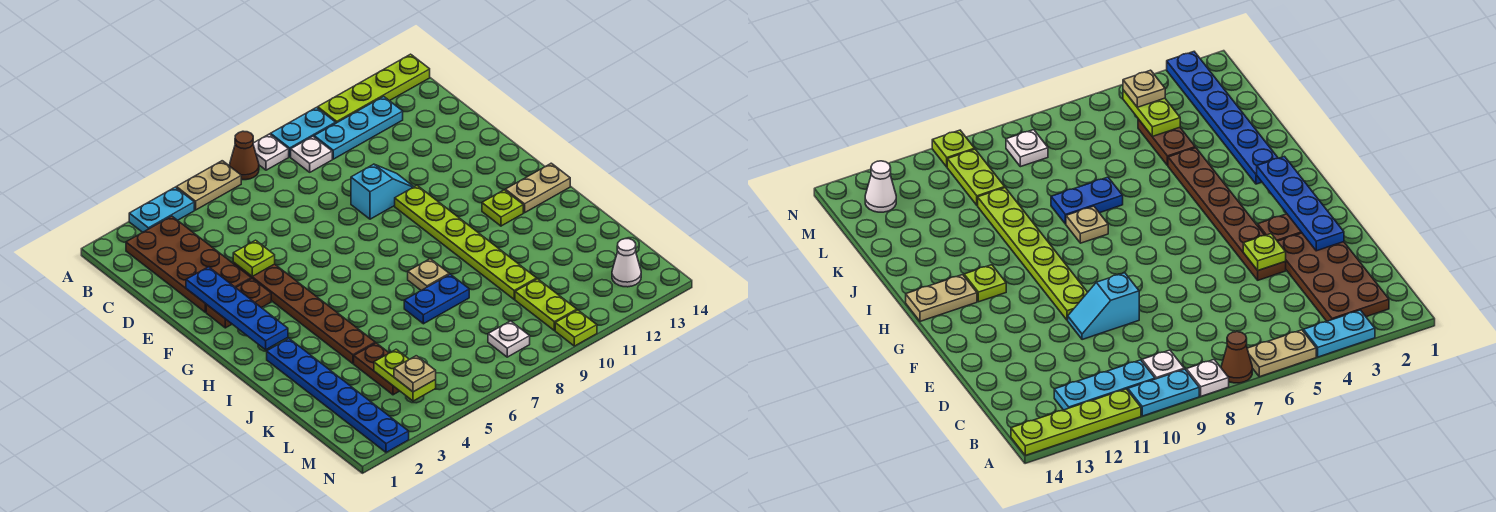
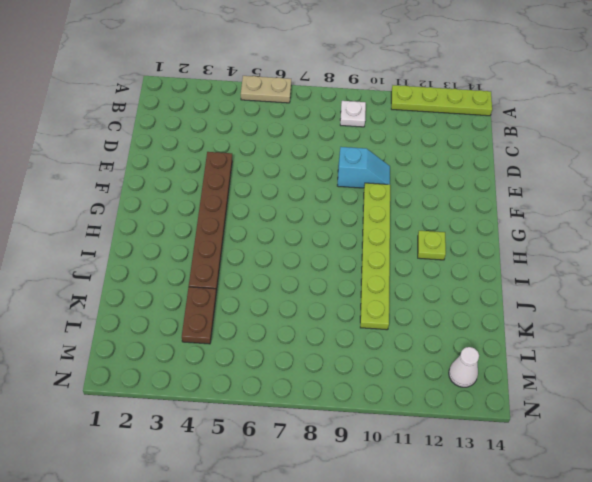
none -> cyan plate A3:A4 level 1
none -> brown cone A7 level 1
none -> white plate A8 level 1

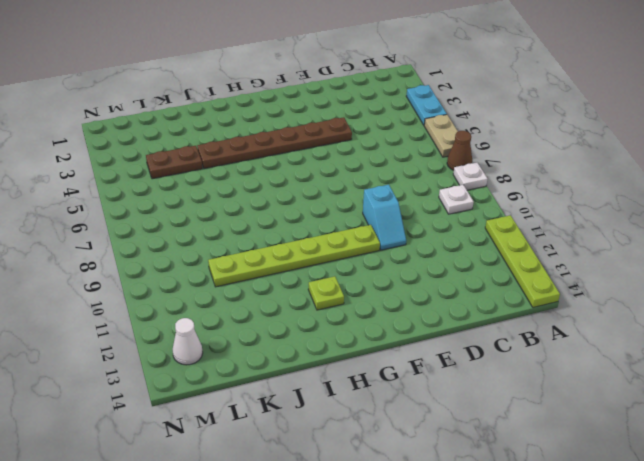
none -> cyan plate A9:A10 level 1
none -> brown plate B2:E3 level 1
none -> cyan plate B10:B12 level 1

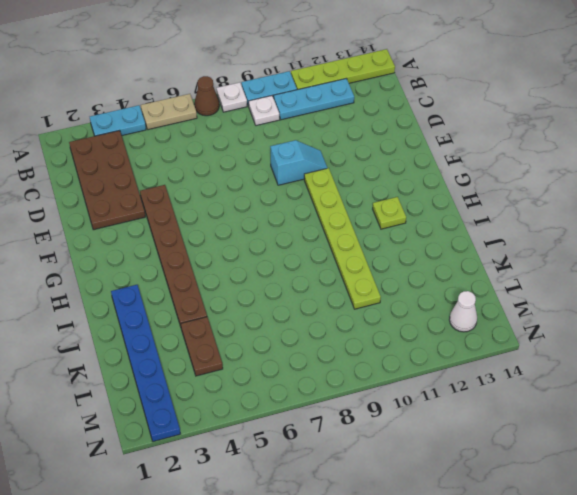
none -> brown plate F2:F3 level 1
none -> tan plate H13:H14 level 1
none -> tan plate I8 level 1

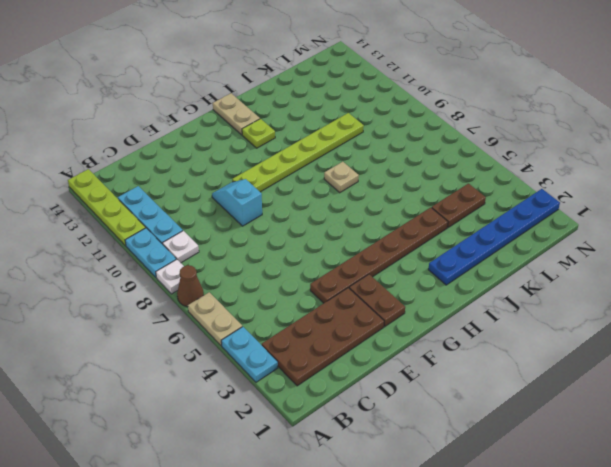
none -> blue plate J7:J8 level 1
none -> lime plate L10:M10 level 1
none -> white plate M8 level 1

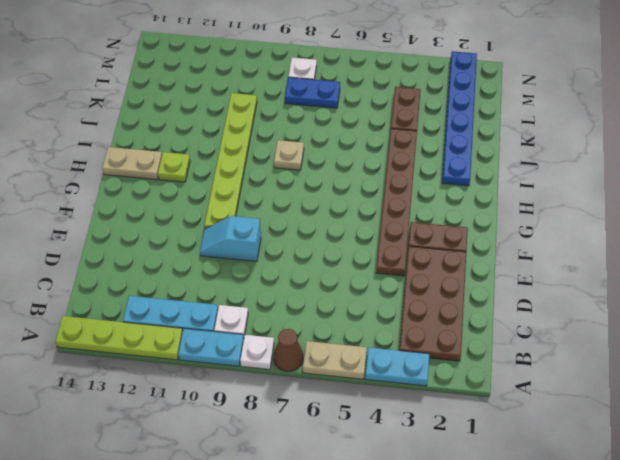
blue plate L7:L8 level 1 -> blue plate J7:J8 level 1
none -> lime plate L10:M10 level 1
none -> white cone M13 level 1
none -> lime plate N10 level 1

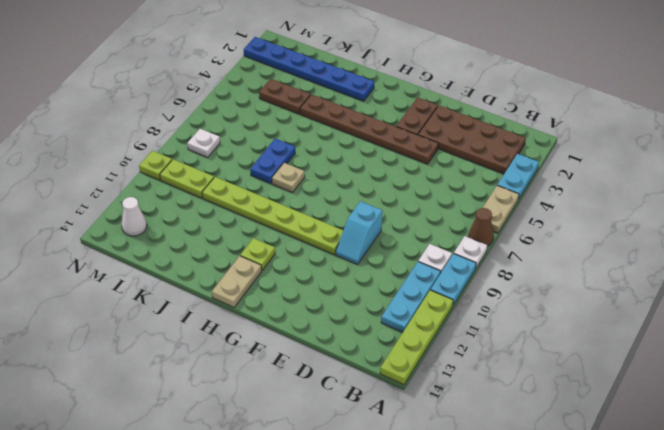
none -> blue plate E2:H2 level 2
none -> lime plate E4 level 2
none -> lime plate L4:M4 level 2

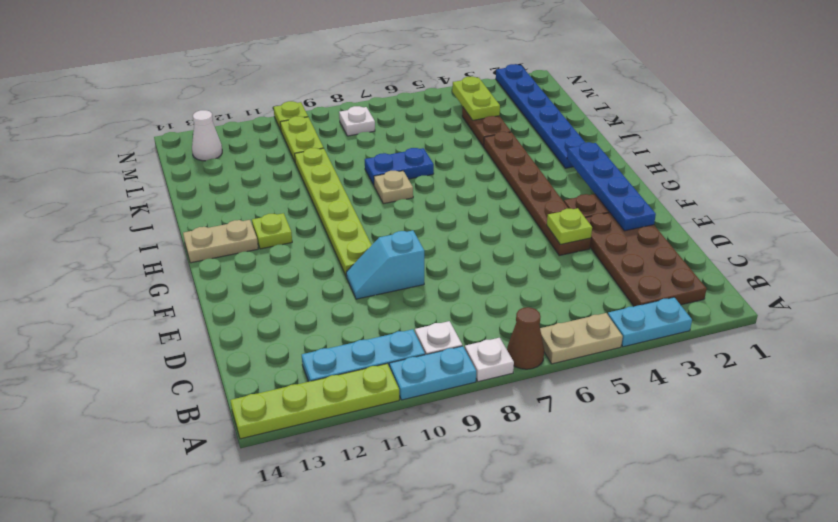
none -> tan plate M4 level 3

